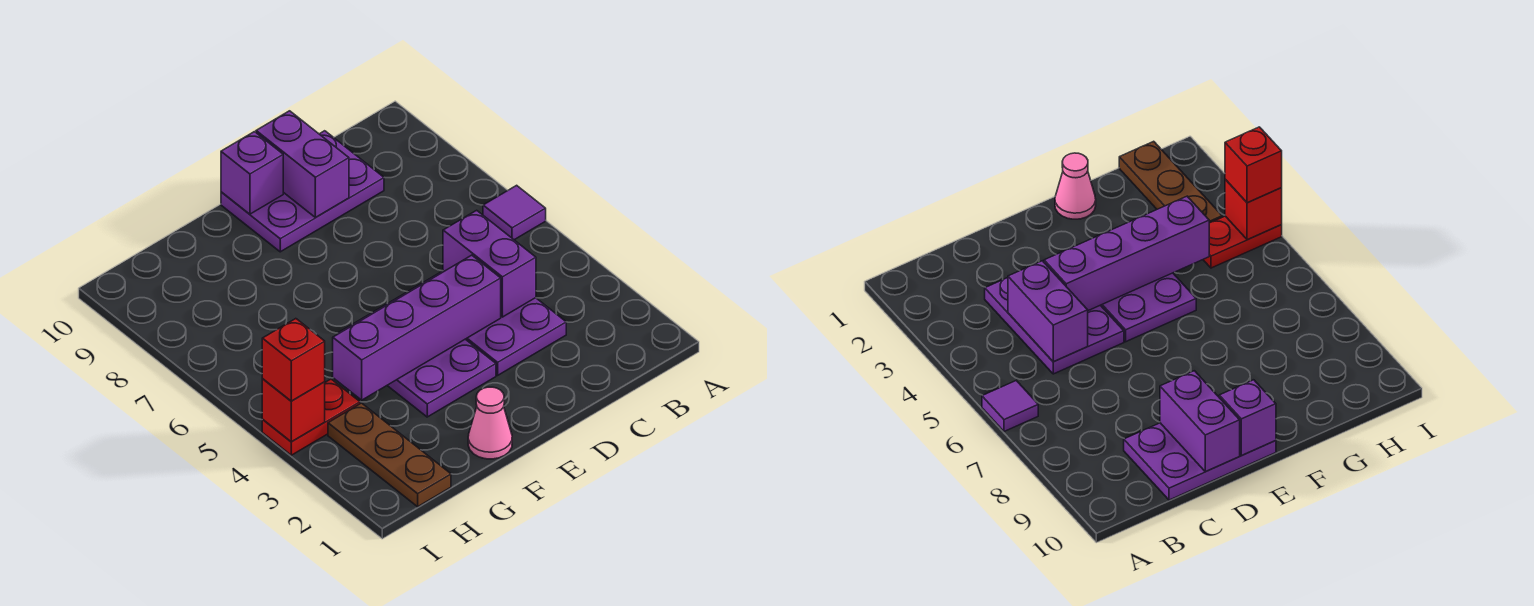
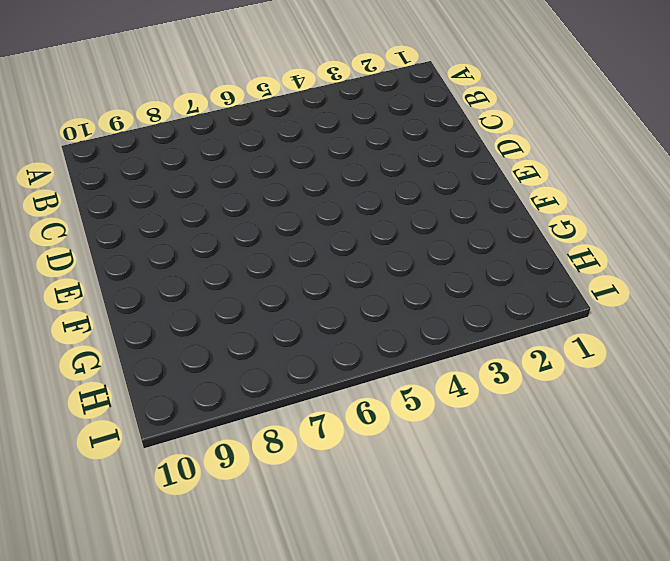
none -> purple tile A6 level 1
none -> purple plate C3:D5 level 1
none -> purple plate C9:E10 level 1

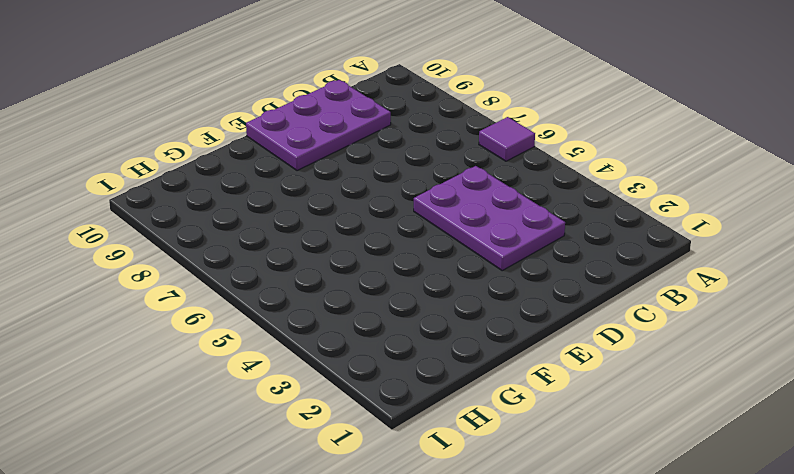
none -> purple plate E3:F5 level 1
none -> pink cone F1 level 1
none -> brown plate H1:H3 level 1

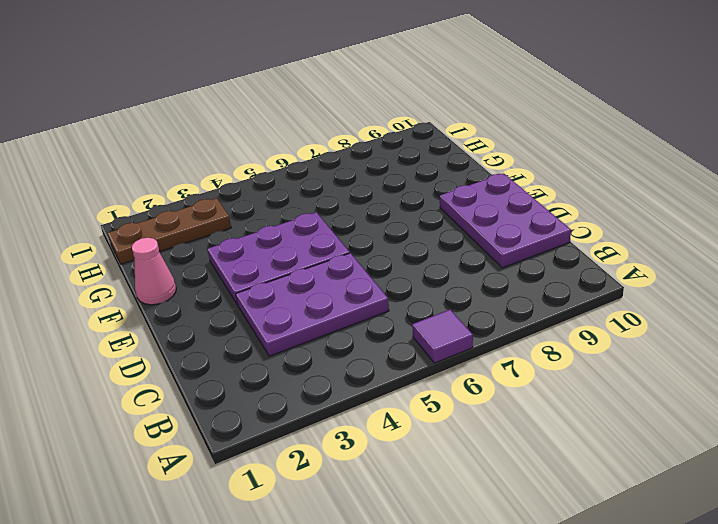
none -> red plate H4:I4 level 1
none -> purple brick C4:C5 level 2
none -> purple brick D4:G4 level 2

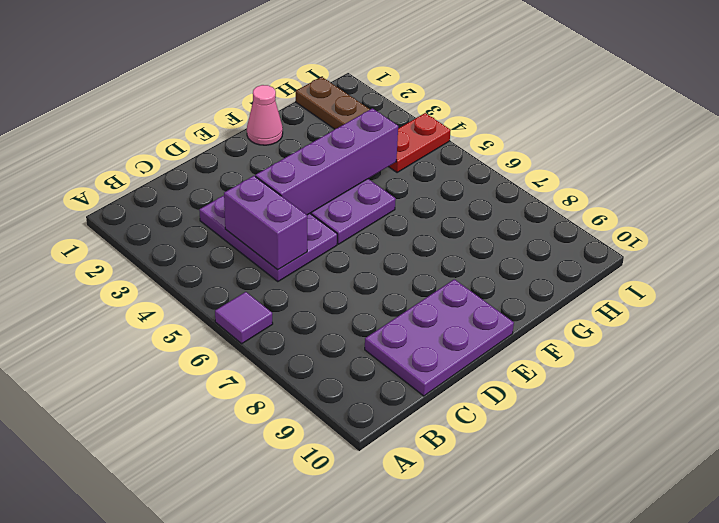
none -> purple brick D9:D10 level 2
none -> purple brick E10 level 2
none -> red brick I4 level 2

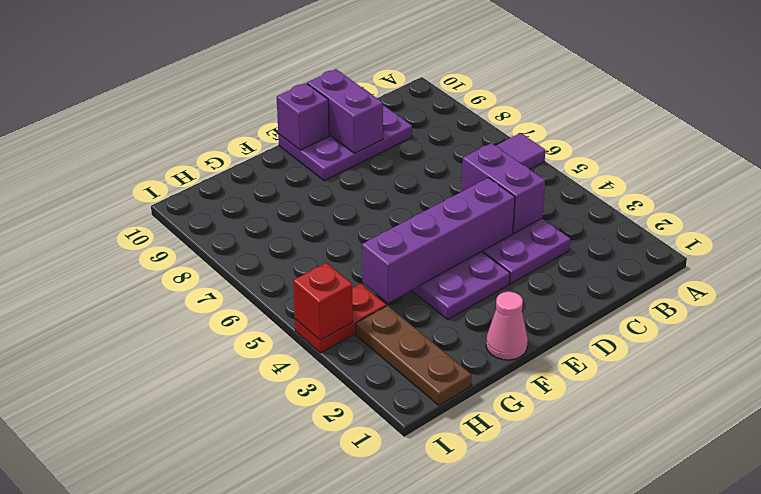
none -> red brick I4 level 3

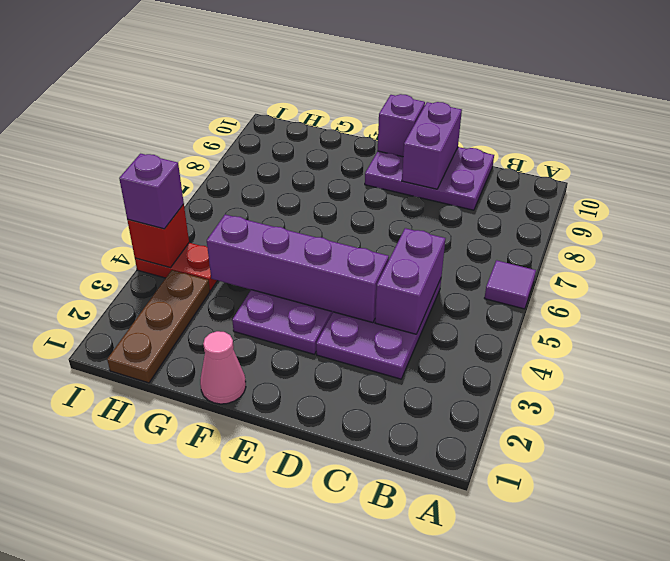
purple brick I4 level 3 -> red brick I4 level 3

